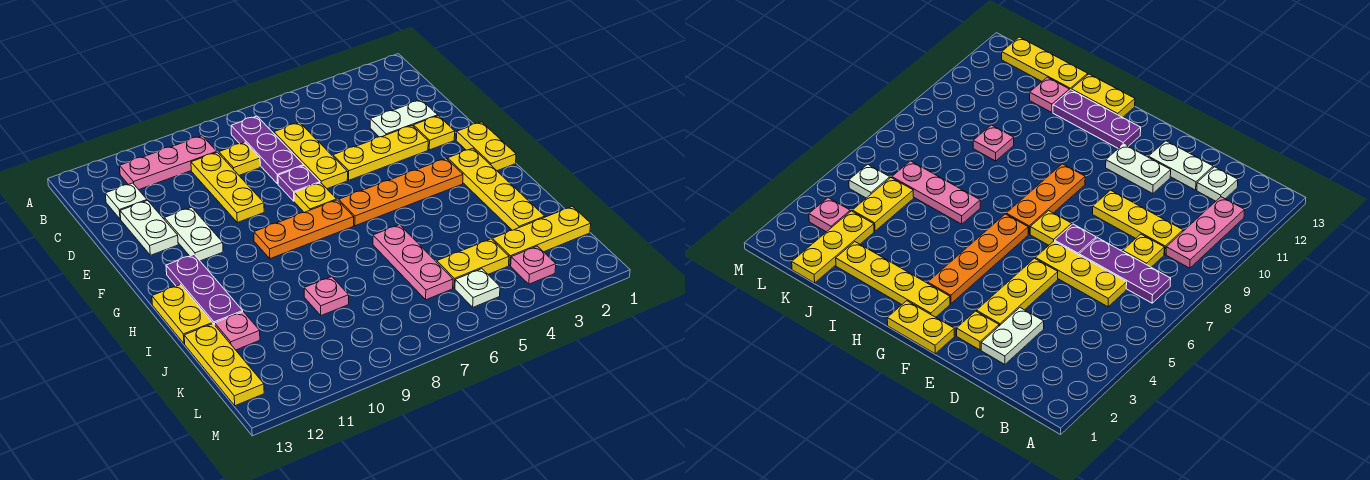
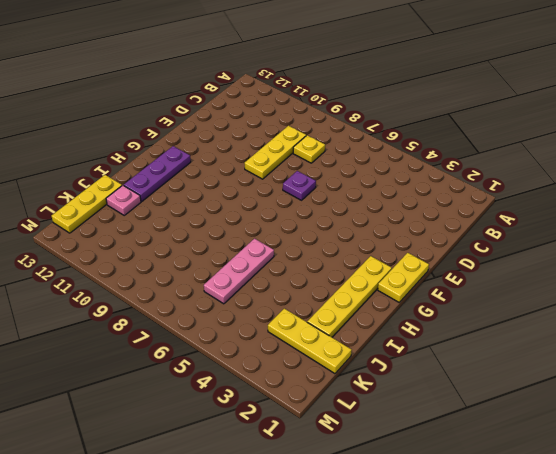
none -> purple plate B7:D7 level 1
none -> pink plate B9:B11 level 1
none -> yellow plate C6:E6 level 1

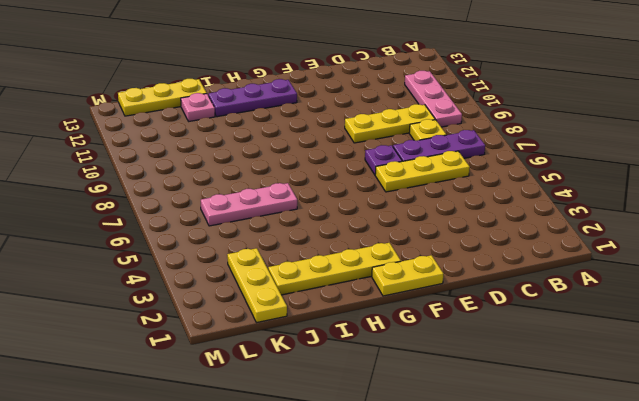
none -> white plate C12 level 1
none -> white plate D2:D3 level 1
none -> white plate D12:E12 level 1

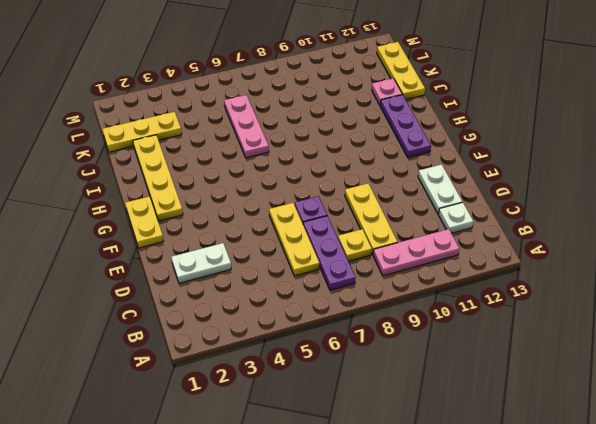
none -> yellow plate E2 level 1
none -> yellow plate E3:E5 level 1
none -> white plate E11:F11 level 1

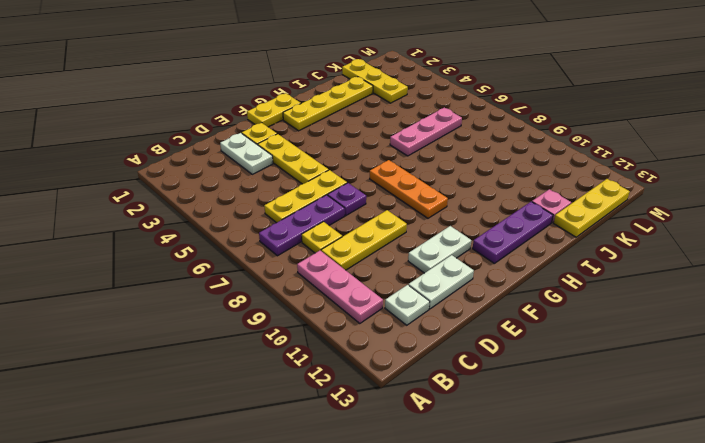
none -> yellow plate F7 level 1
none -> orange plate G3:G6 level 1
none -> yellow plate H13:I13 level 1

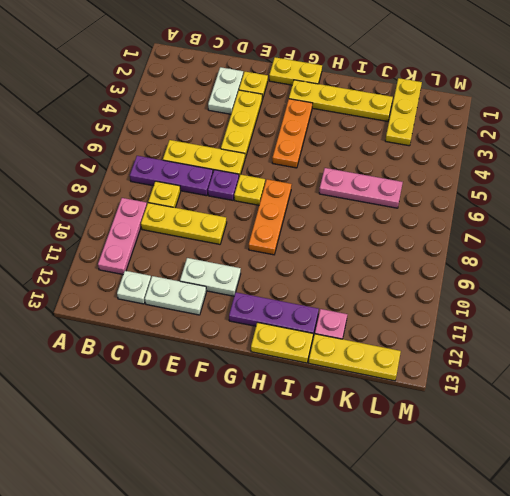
orange plate G3:G5 level 1 -> orange plate G3:G6 level 1
none -> pink plate J9 level 1
none -> yellow plate K4:K5 level 1
none -> pink plate L3 level 1

